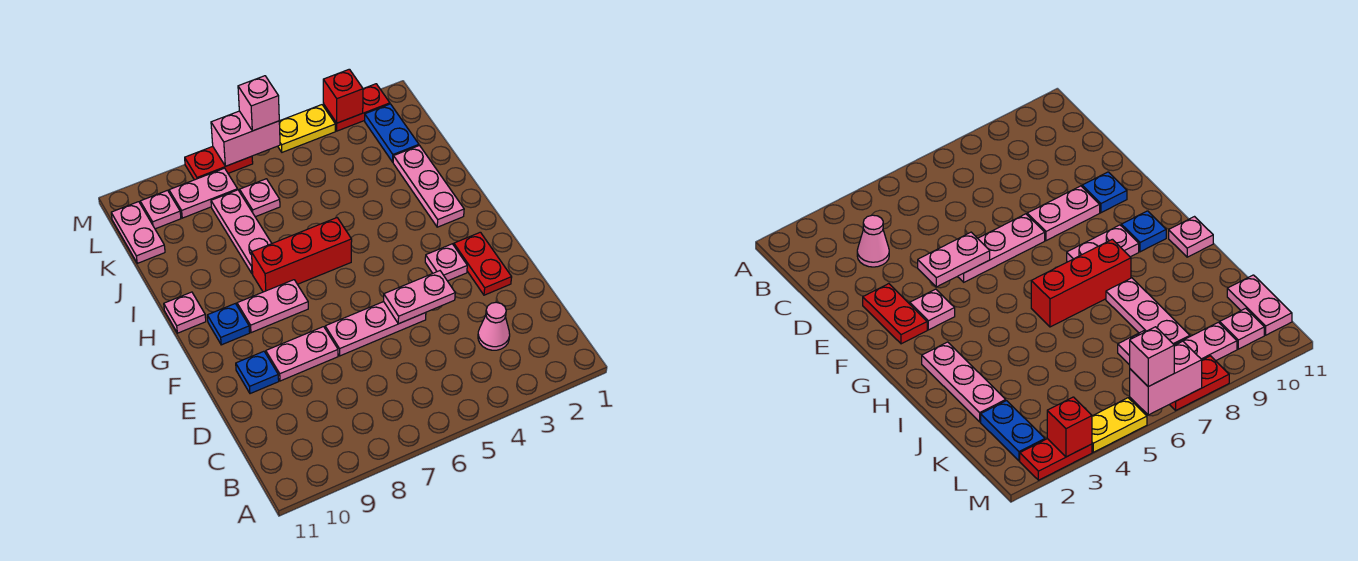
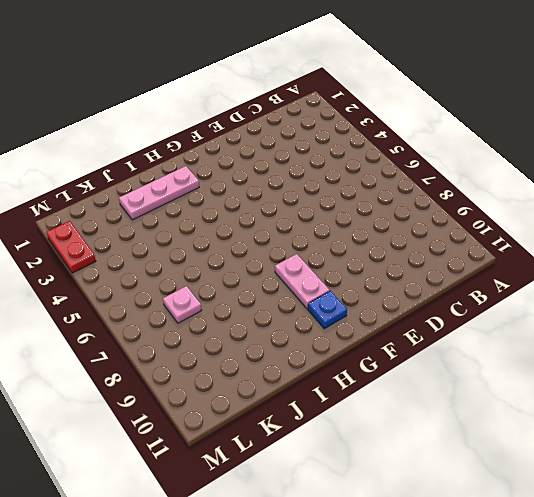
none -> pink cone C3 level 1
none -> red plate E2:F2 level 1
none -> pink plate E5:E7 level 1

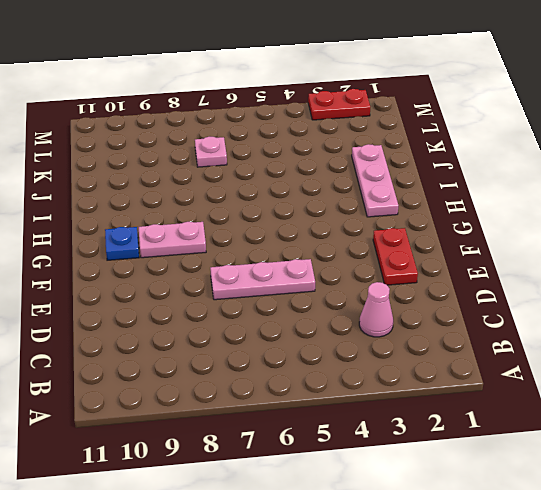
none -> pink plate E8:E9 level 1
none -> blue plate E10 level 1
none -> pink plate F3 level 1

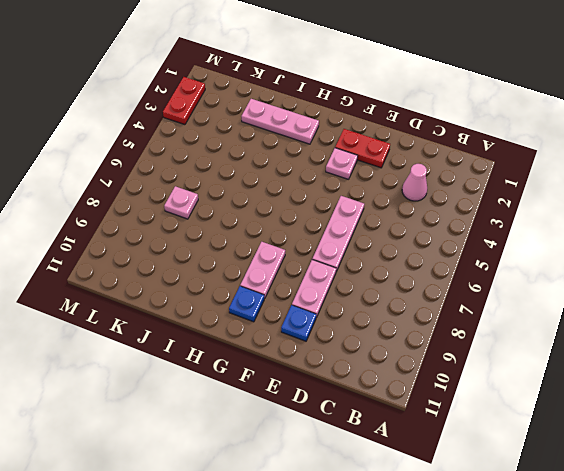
none -> red brick H6:H8 level 1
none -> pink plate H11 level 1
none -> pink plate I8:K8 level 1

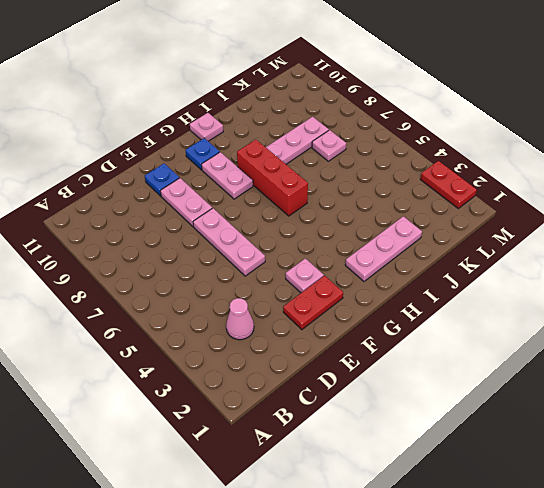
none -> blue plate K2:L2 level 1
none -> pink plate K11:L11 level 1
none -> pink plate L8:L9 level 1

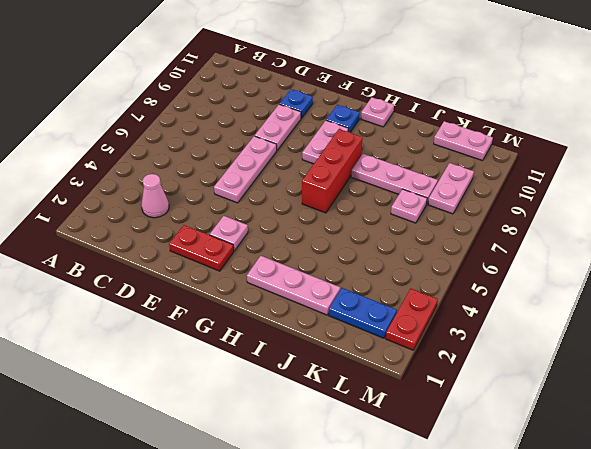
none -> pink plate L10 level 1
none -> yellow plate M4:M5 level 1
none -> red plate M7:M8 level 1

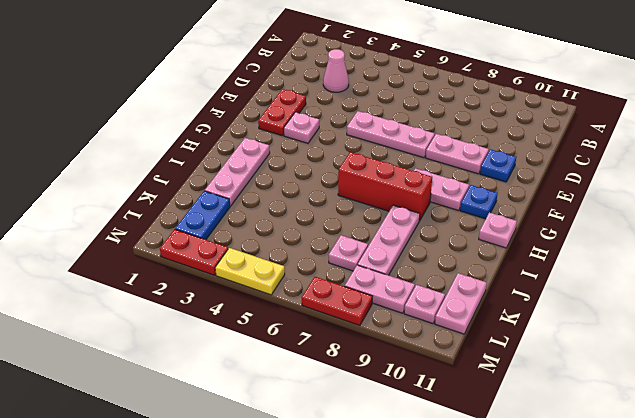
none -> pink plate E4:E5 level 2
none -> red brick M3 level 2
none -> pink brick M6:M7 level 2

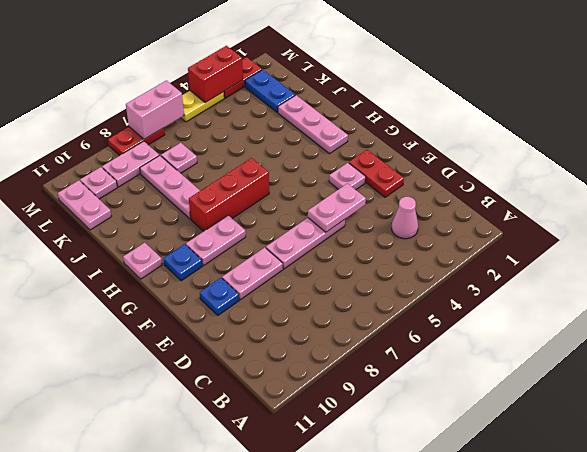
red brick M3:M4 level 2 -> red brick M3 level 2
none -> pink brick M6 level 3

